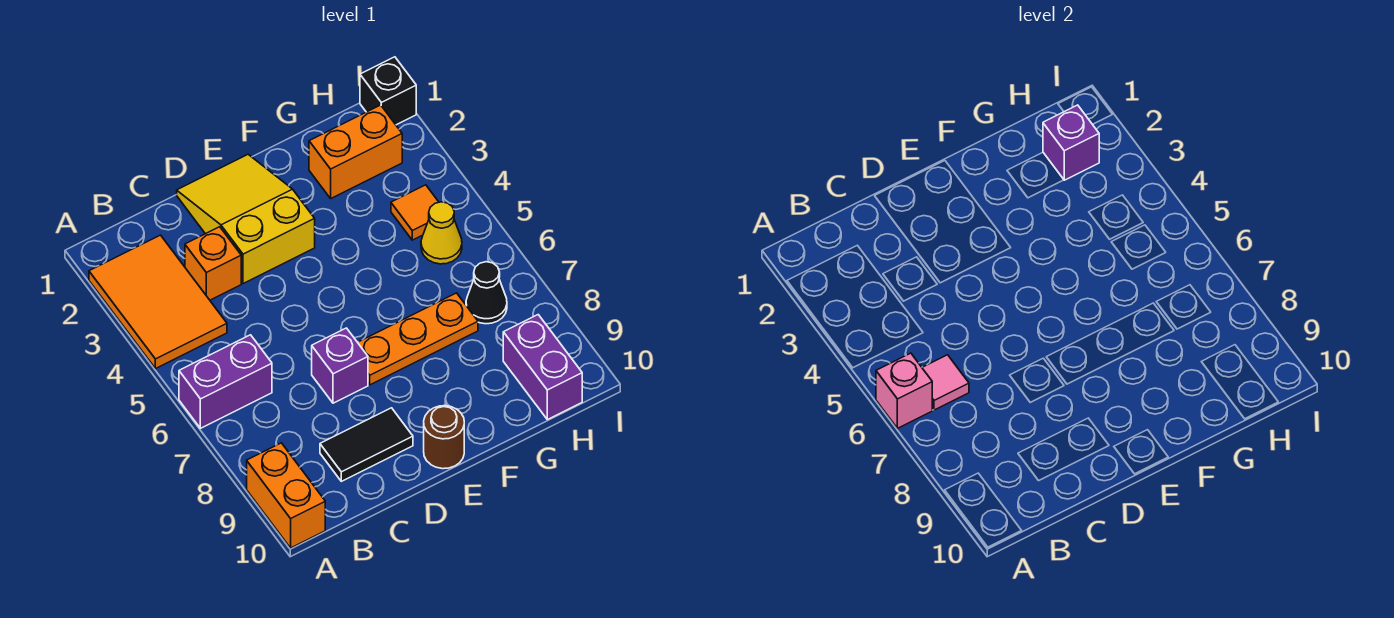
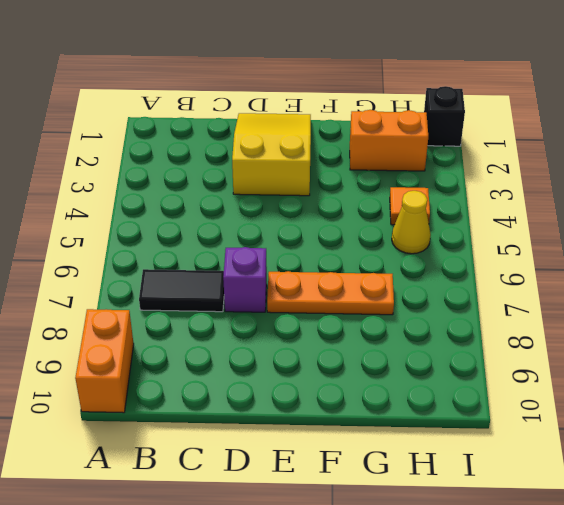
black tile B7:C7 level 1 -> black tile C9:D9 level 1
none -> orange tile A2:B4 level 1
none -> purple brick A6:B6 level 1
none -> orange brick C3 level 1

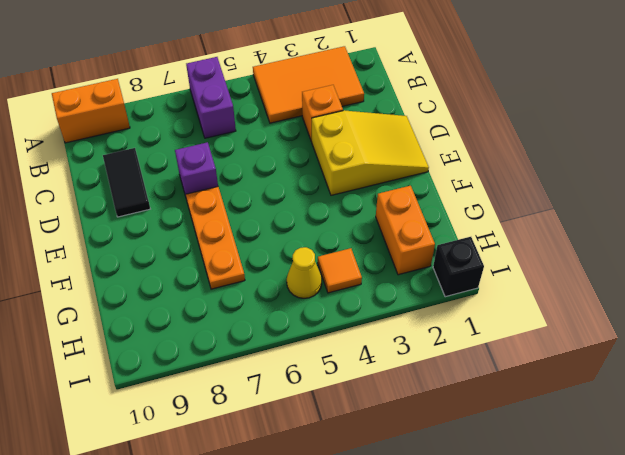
none -> brown round brick E10 level 1
none -> black cone H7 level 1
none -> purple brick H9:H10 level 1

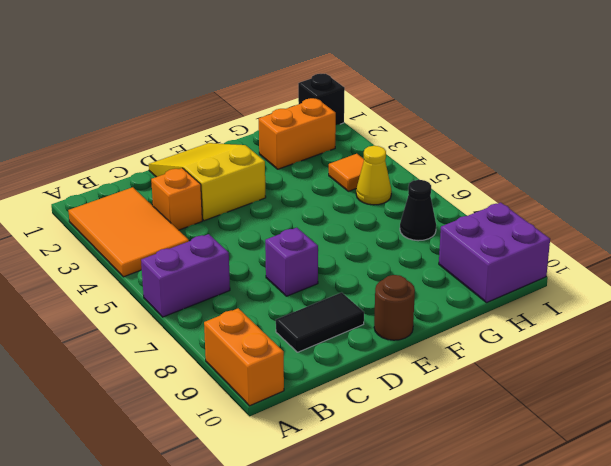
purple brick H9:I10 level 1 -> purple brick H9:H10 level 1
none -> orange plate E7:G7 level 1
none -> pink brick A6 level 2
none -> pink tile B6 level 2

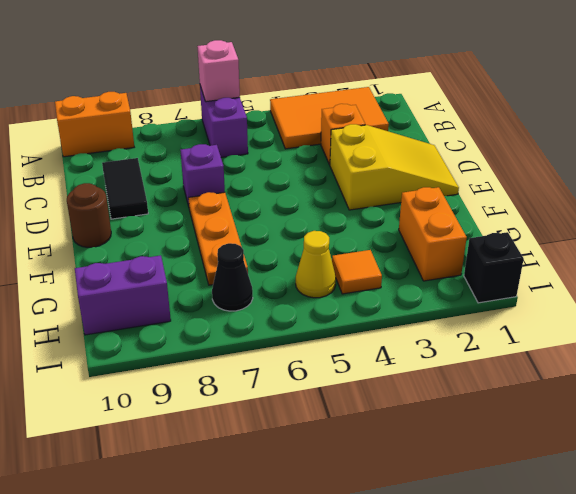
none -> pink tile B6 level 2
none -> purple brick H2 level 2

